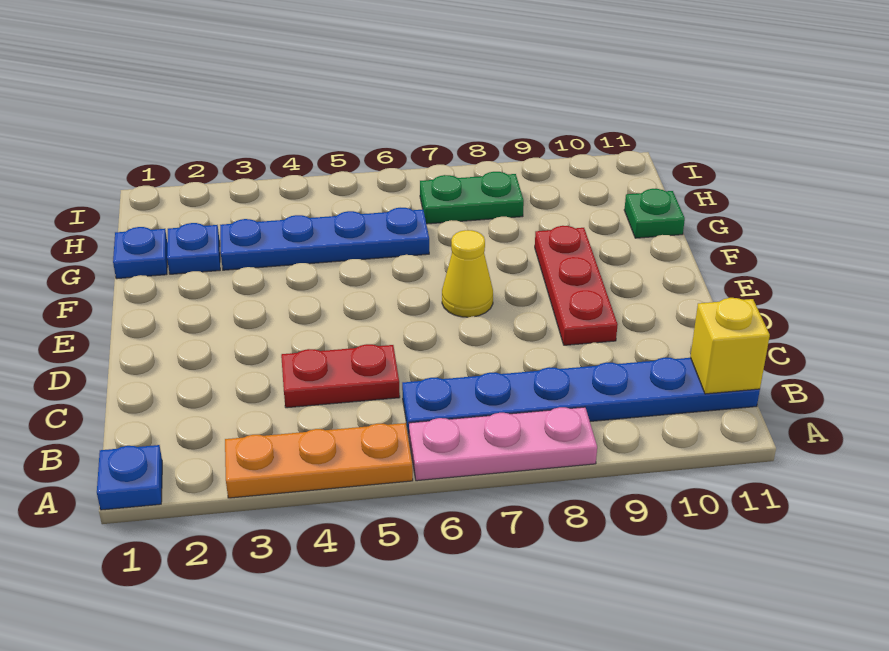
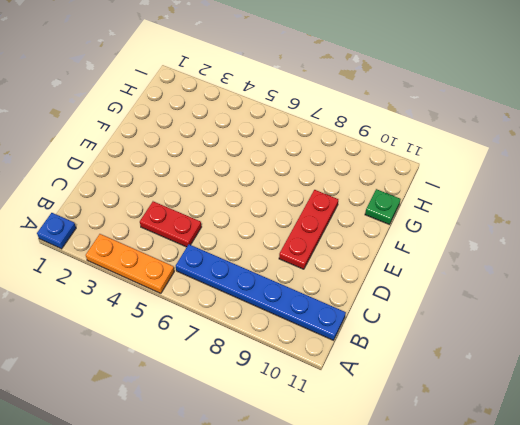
none -> pink plate A6:A8 level 1
none -> yellow cone E7 level 1
none -> blue plate G1 level 1

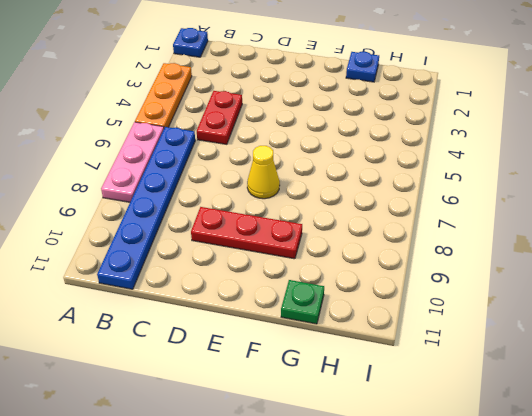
none -> blue plate G2 level 1
none -> blue plate G3:G6 level 1
none -> green plate H7:H8 level 1

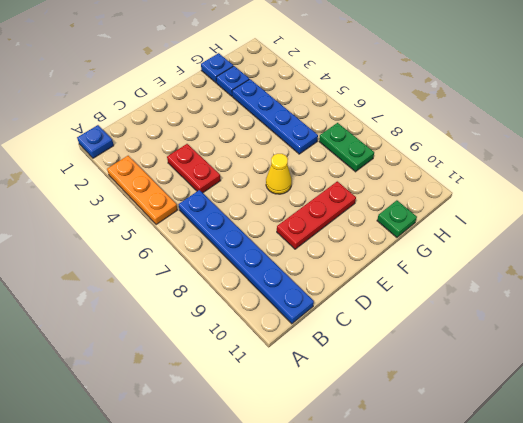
none -> pink plate A6:A8 level 1
none -> yellow brick B11 level 2

